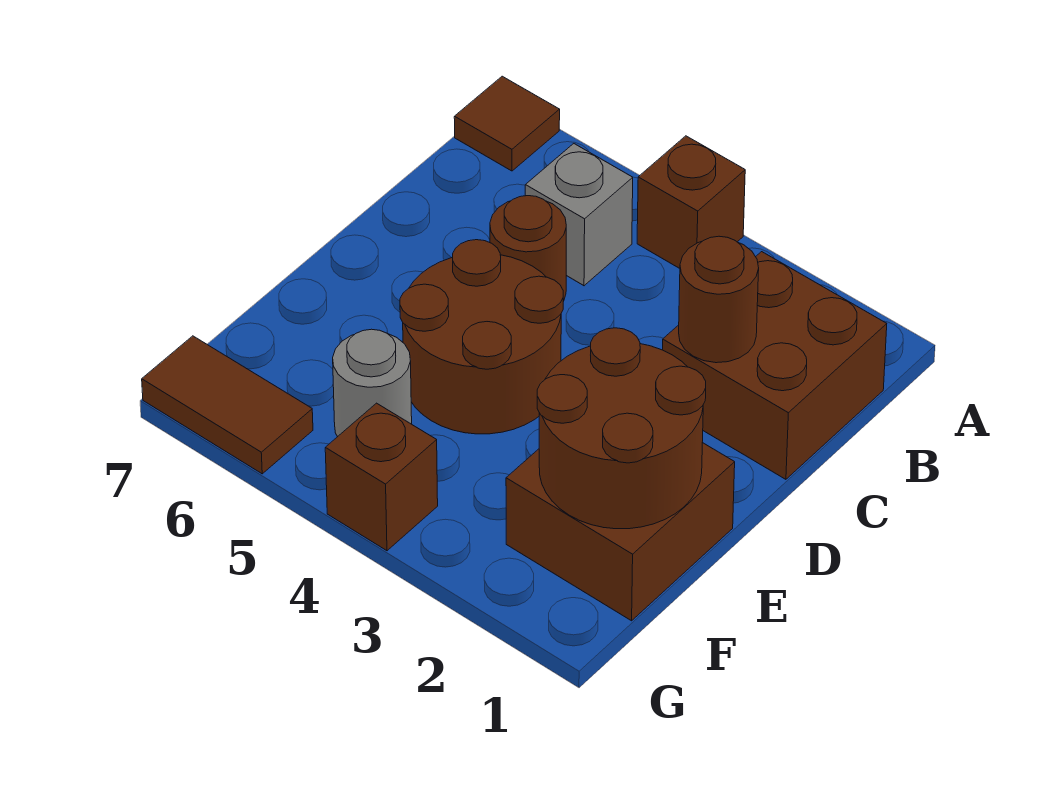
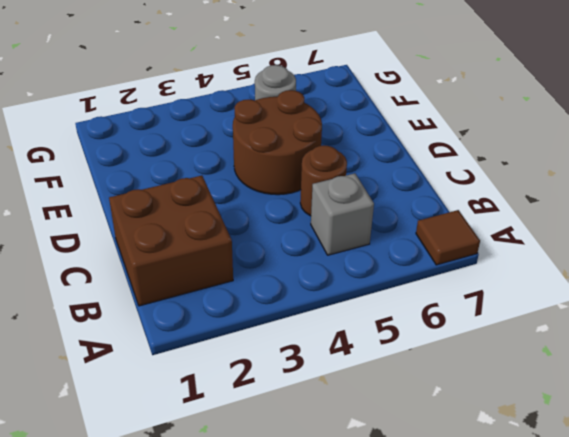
none -> brown brick A4 level 1
none -> brown brick E1:F2 level 1
none -> brown brick G4 level 1

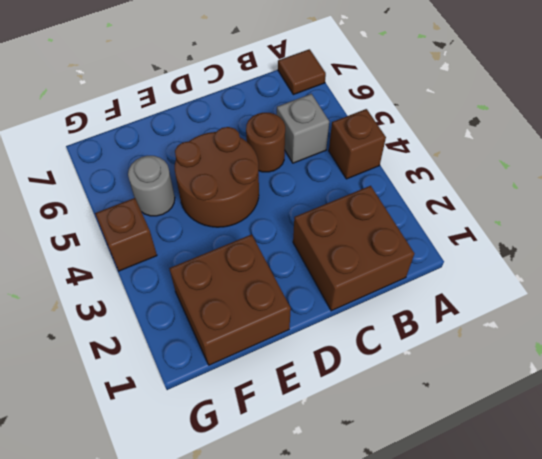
none -> brown tile G6:G7 level 1
none -> brown round brick C2 level 2
none -> brown round brick E1:F2 level 2

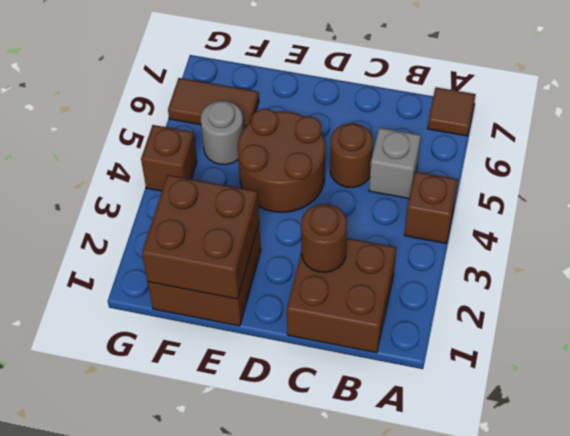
brown brick E1:F2 level 2 -> brown round brick E1:F2 level 2
brown tile F6:G6 level 1 -> brown tile G6:G7 level 1

